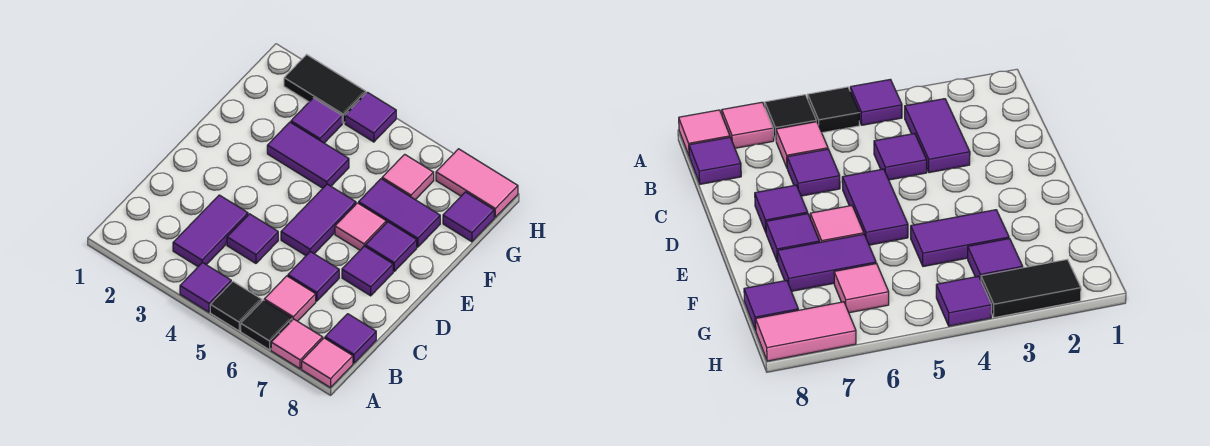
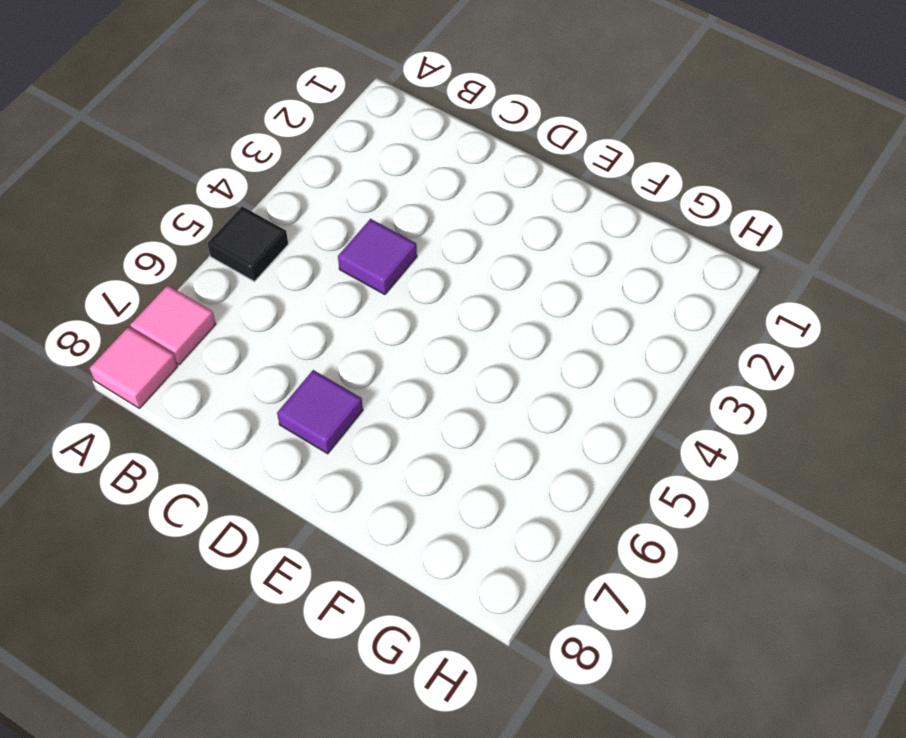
none -> purple tile A4 level 1
none -> black tile A6 level 1
none -> purple tile B3:C3 level 1

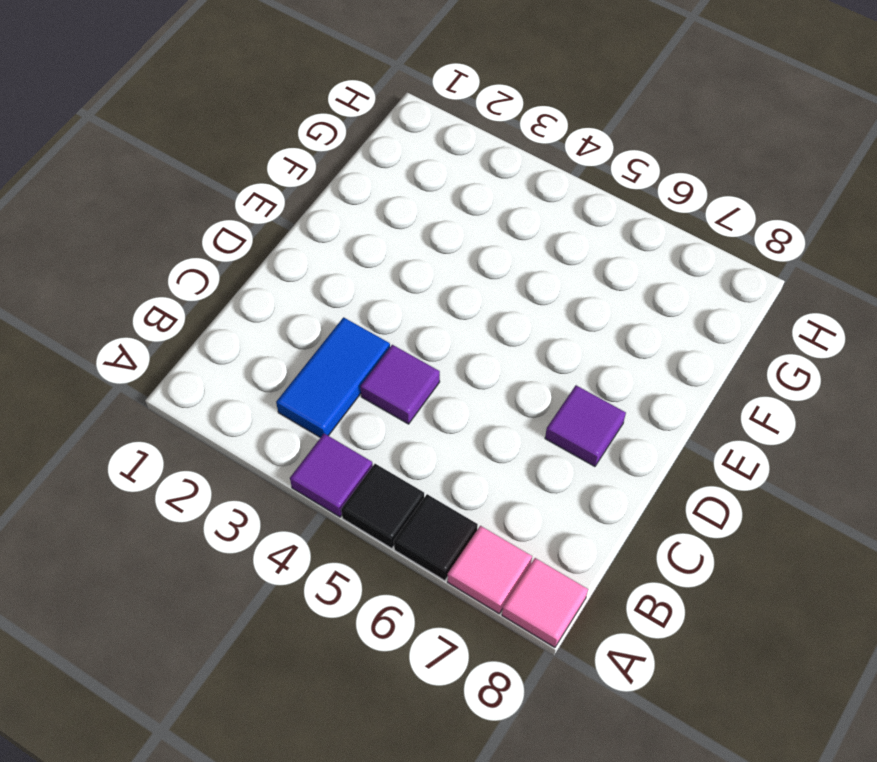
blue tile B3:C3 level 1 -> purple tile B3:C3 level 1
none -> pink tile B6 level 1
none -> purple tile B8 level 1
none -> purple tile C6 level 1

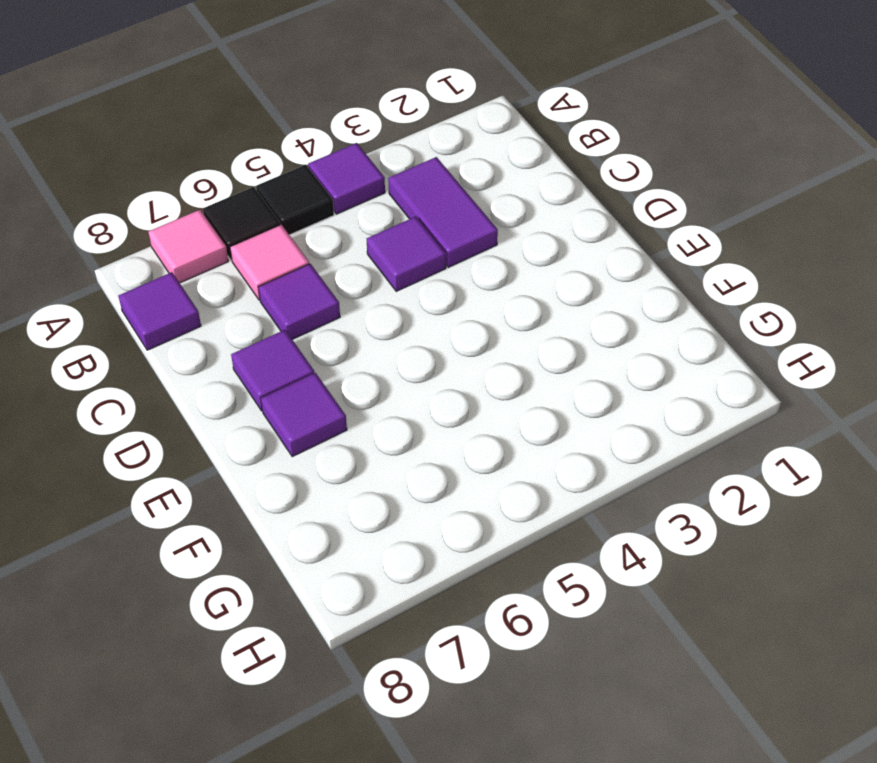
none -> pink tile A8 level 1
none -> purple tile D5:E5 level 1
none -> pink tile E6 level 1

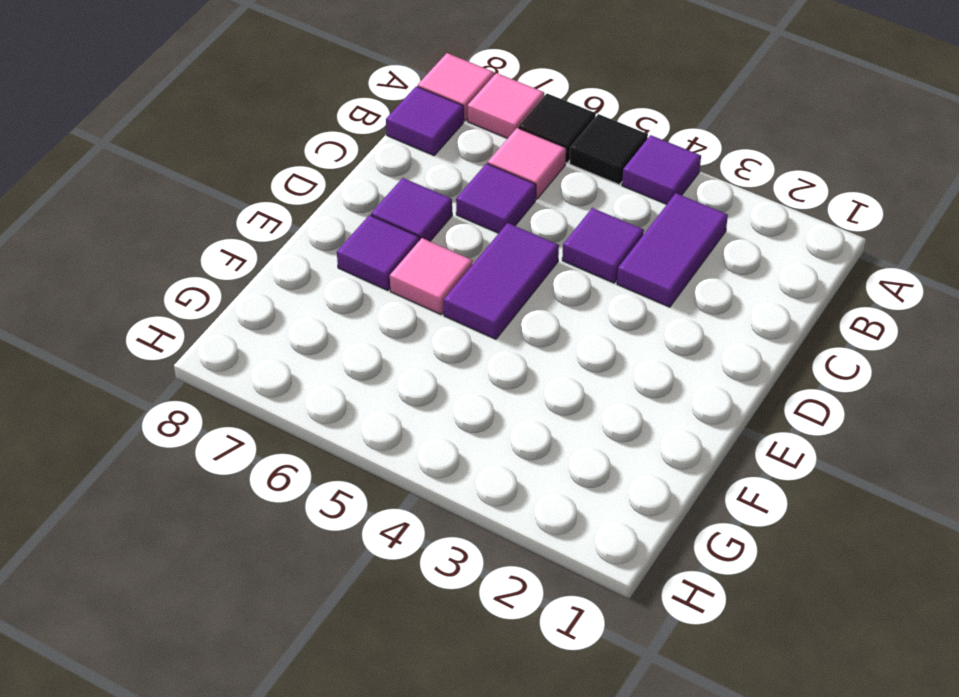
none -> purple tile F3:F4 level 1
none -> purple tile F6:F7 level 1
none -> purple tile G3 level 1

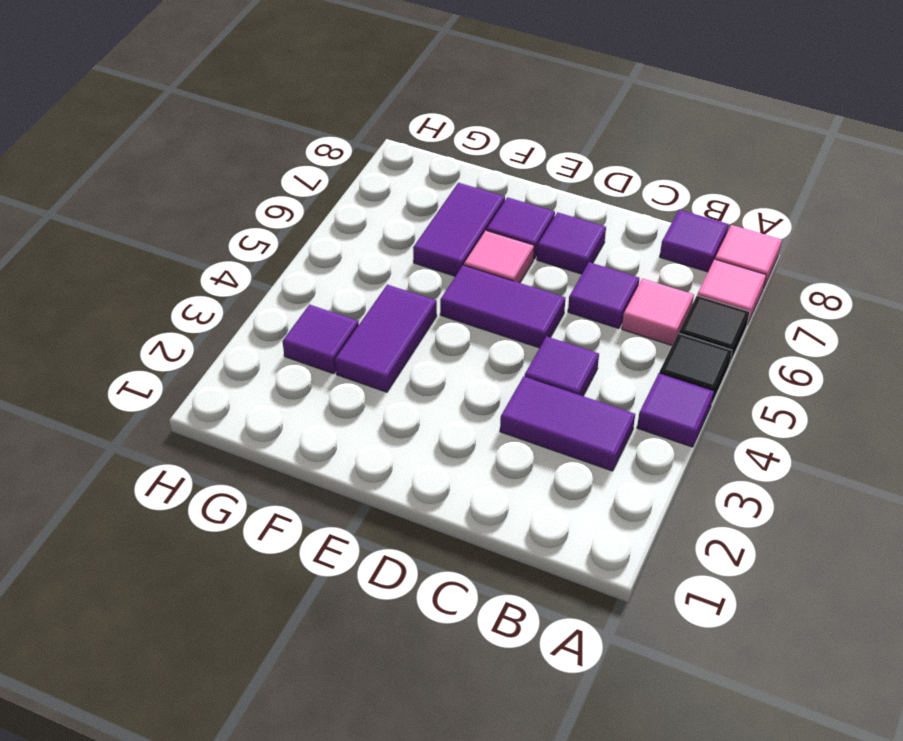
none -> pink tile G6 level 1
none -> purple tile G8 level 1
none -> black tile H2:H3 level 1

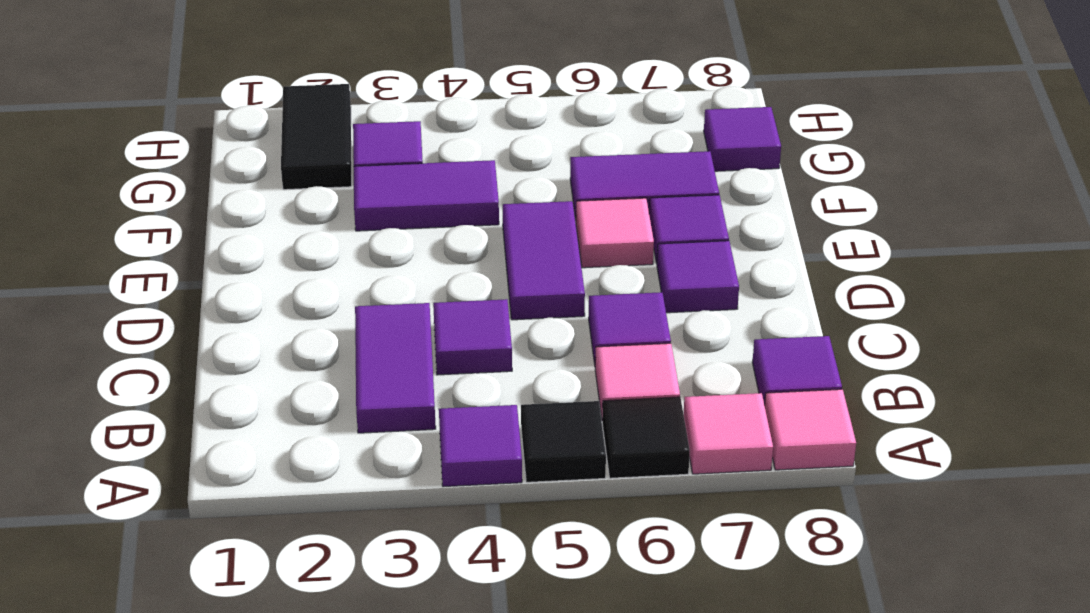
black tile G2:H2 level 1 -> black tile H2:H3 level 1
none -> pink tile G6 level 1
none -> purple tile H4 level 1
none -> pink tile H7:H8 level 1

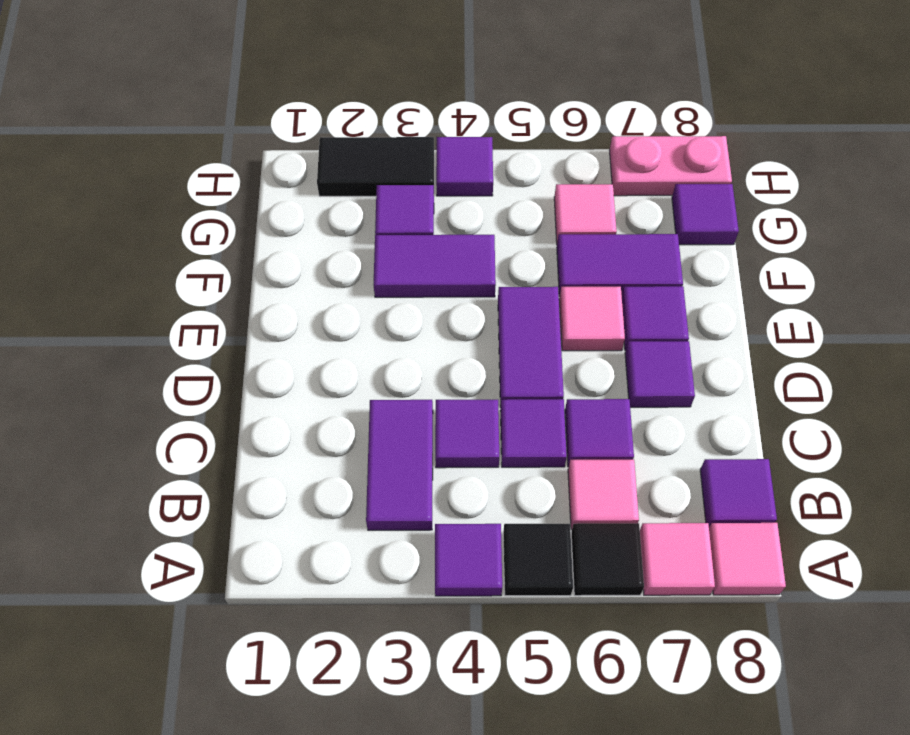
purple tile C5 level 1 -> none
pink plate H7:H8 level 1 -> pink tile H7:H8 level 1

